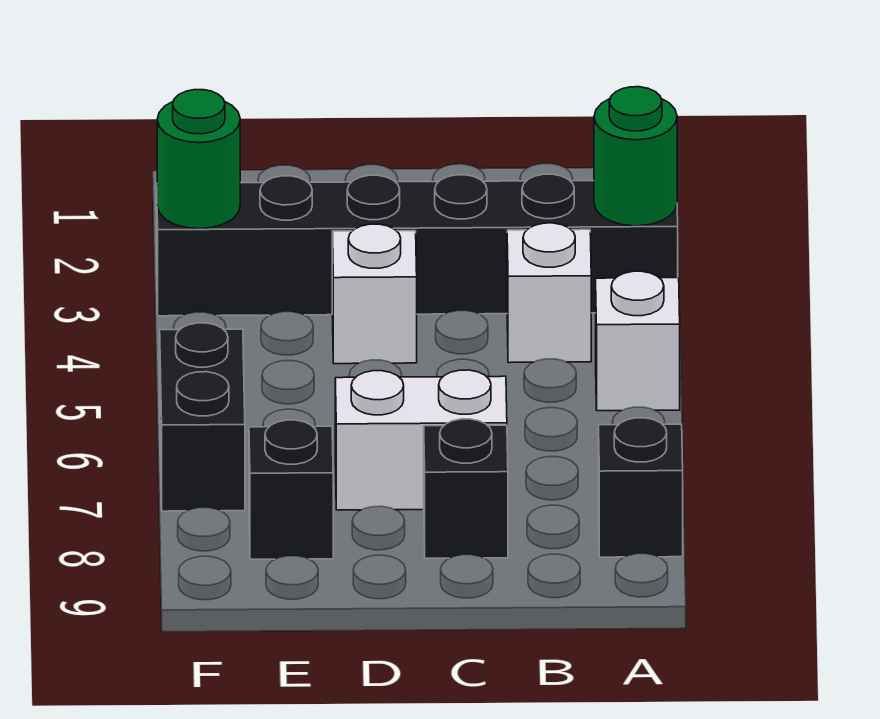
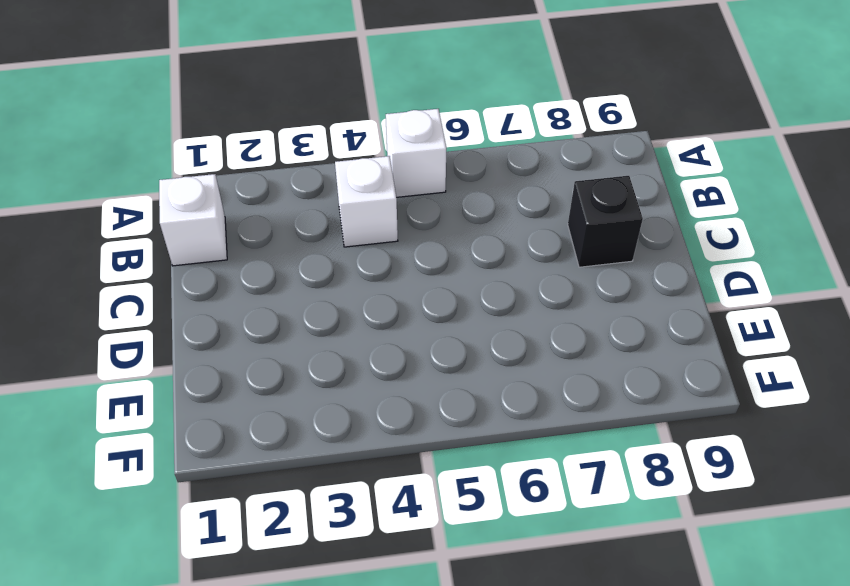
white brick B1 level 1 -> white brick D4 level 1
none -> black brick A3:F3 level 1
none -> black brick A8 level 1

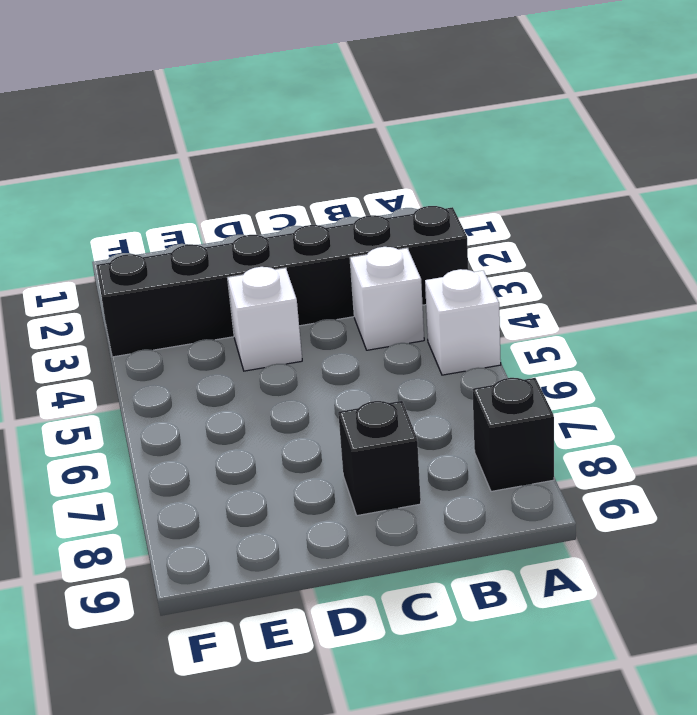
none -> white brick C7:D7 level 1
none -> black brick E8 level 1

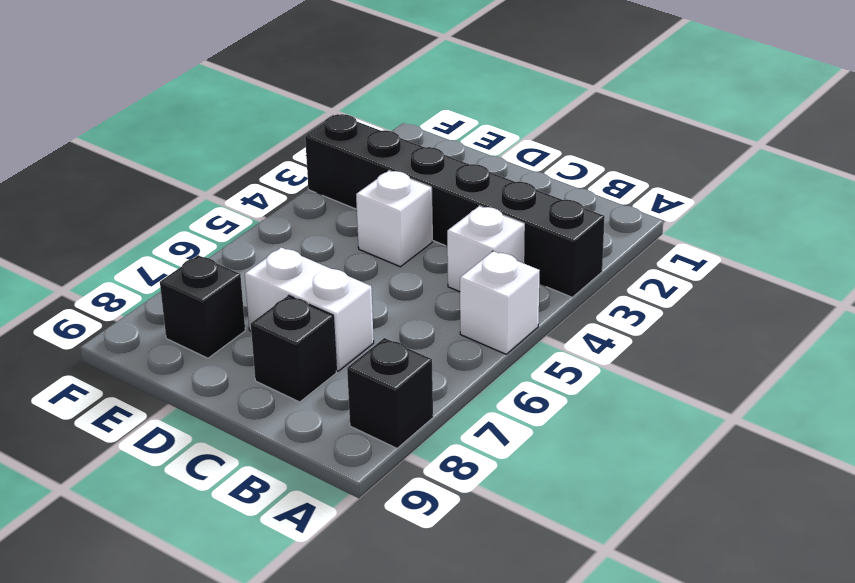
none -> black brick F6:F7 level 1
none -> green round brick A3 level 2

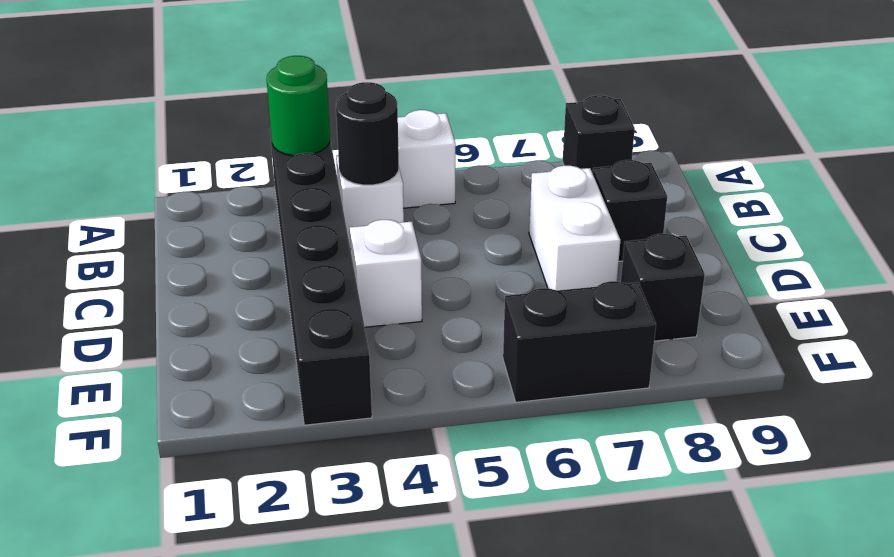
black round brick B4 level 2 -> none
none -> green round brick F3 level 2

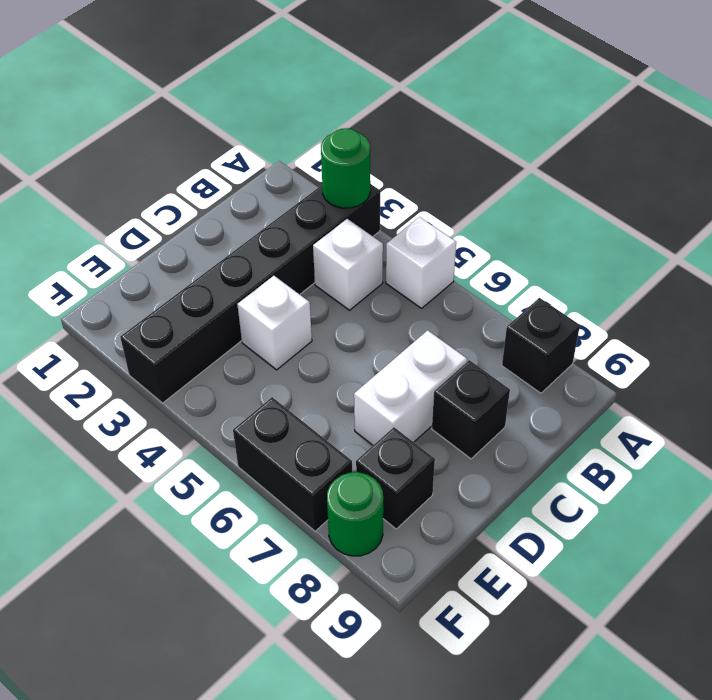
green round brick F8 level 1 -> green round brick F3 level 2

